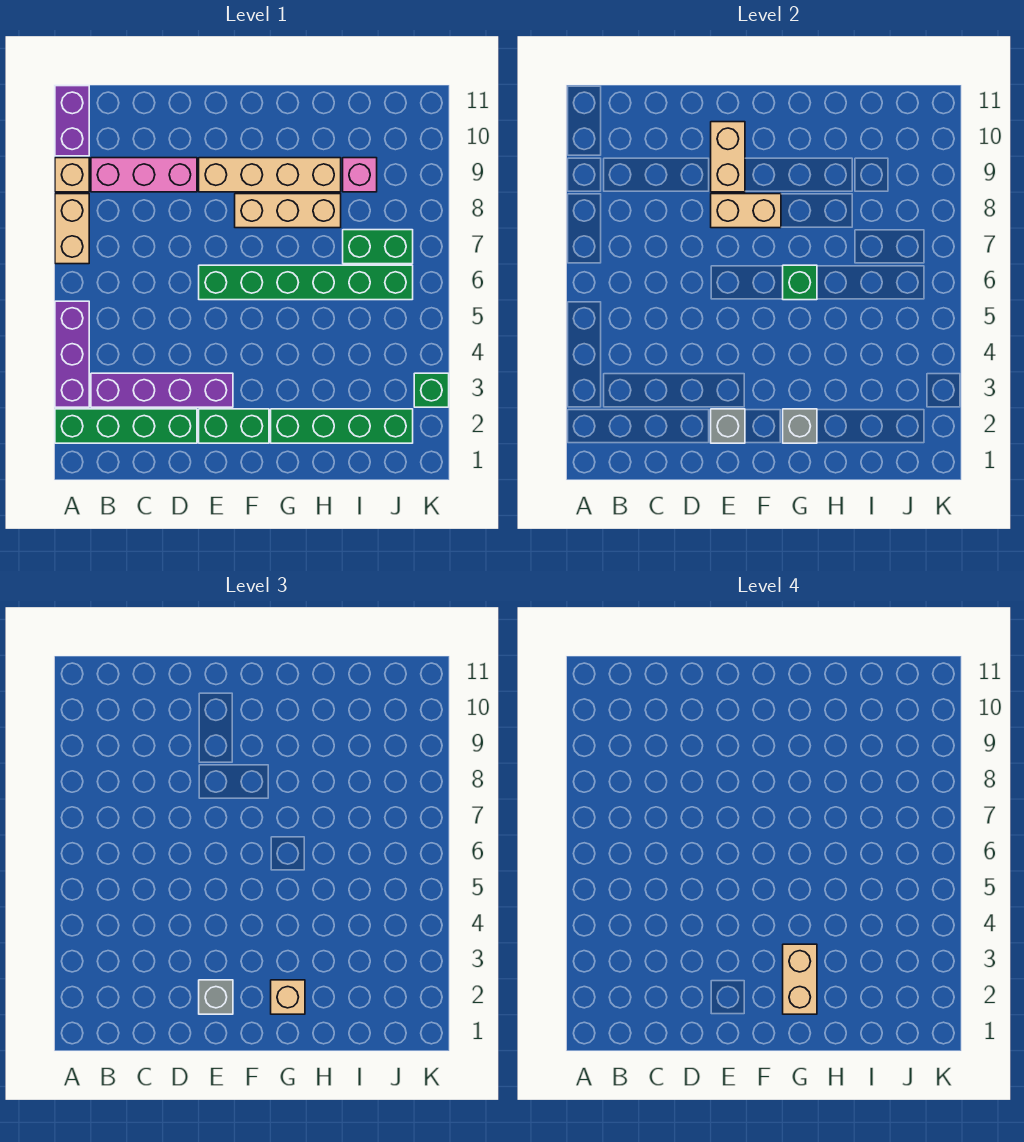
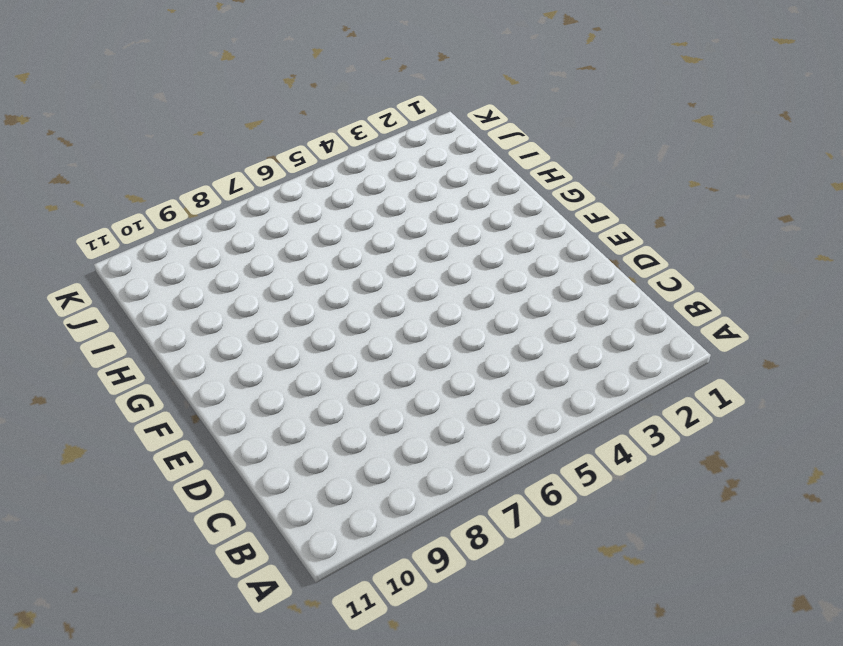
none -> green brick A2:D2 level 1
none -> purple brick A3:A5 level 1
none -> tan brick A7:A8 level 1

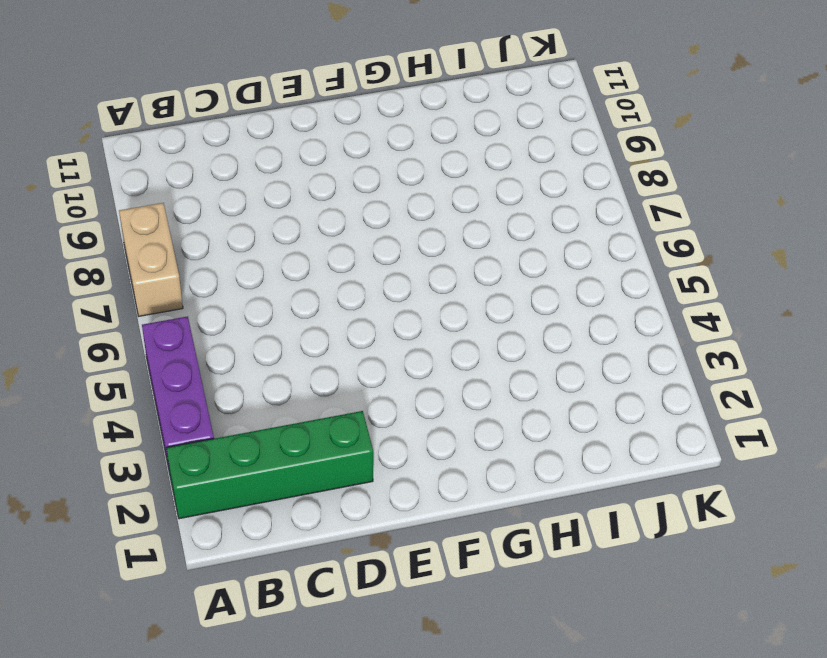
none -> tan brick A9 level 1
none -> purple brick A10:A11 level 1
none -> purple brick B3:E3 level 1

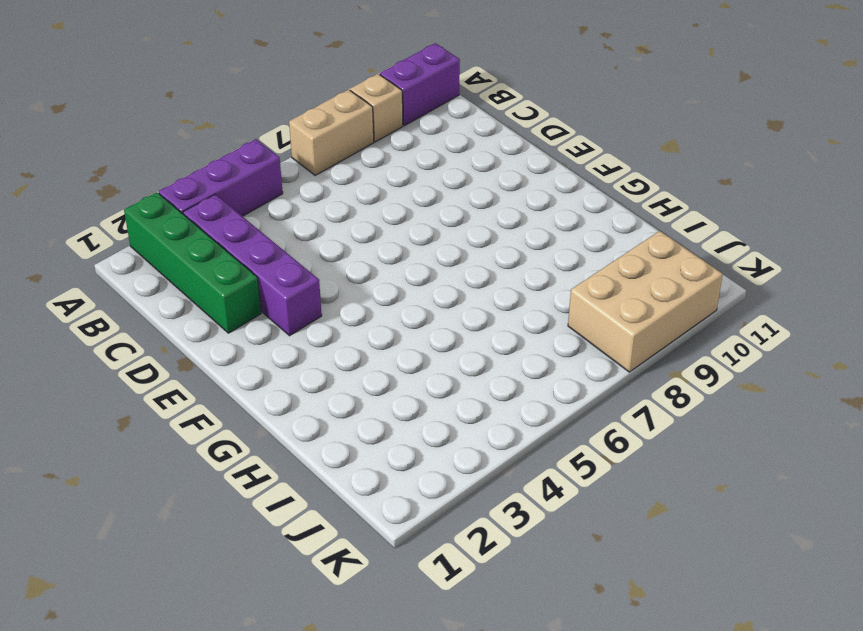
tan brick J8:K10 level 1 -> none
none -> pink brick B9:D9 level 1
none -> green brick E2:F2 level 1
none -> green brick E6:J6 level 1

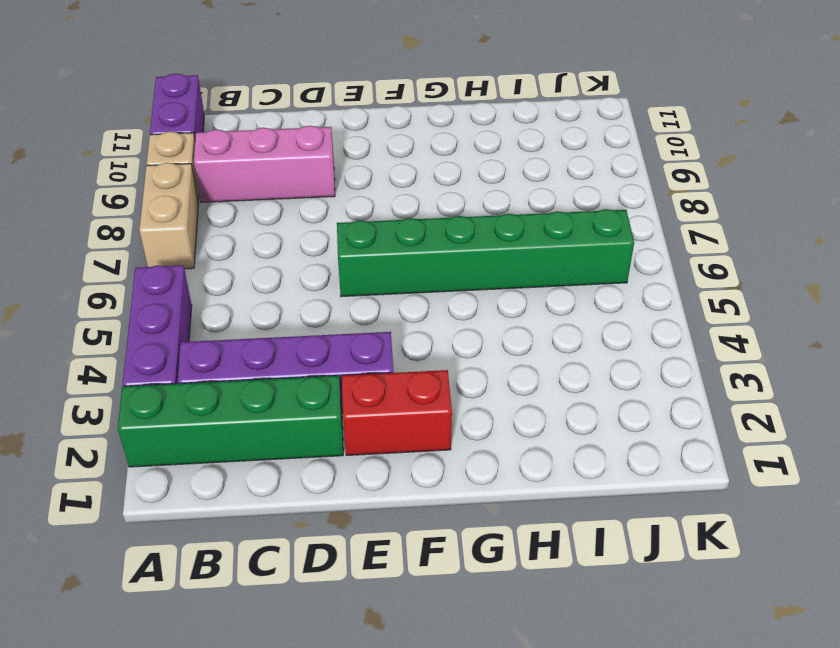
red brick E2:F2 level 1 -> green brick E2:F2 level 1
none -> tan brick E9:H9 level 1
none -> tan brick F8:H8 level 1
none -> green brick G2:J2 level 1

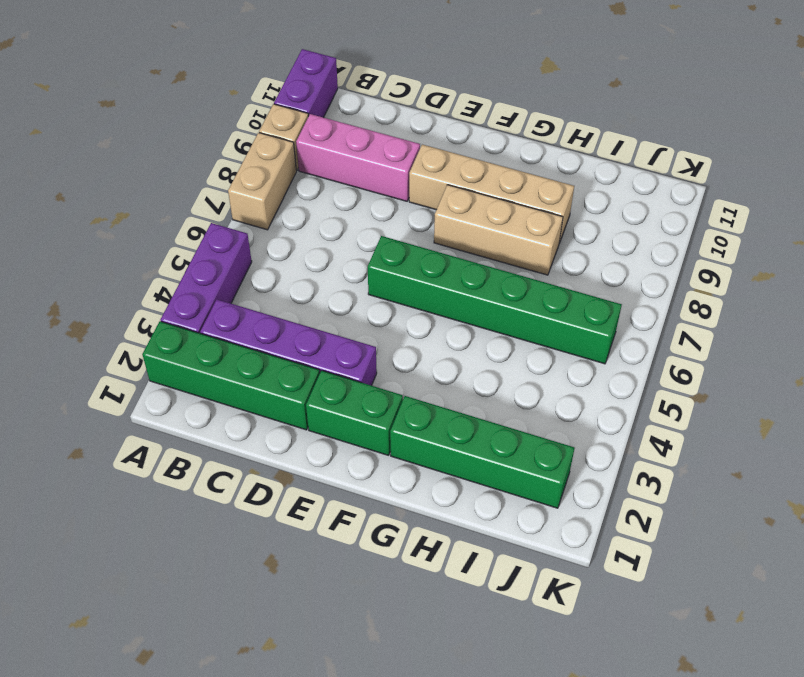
none -> green brick I7:J7 level 1
none -> pink brick I9 level 1
none -> green brick K3 level 1

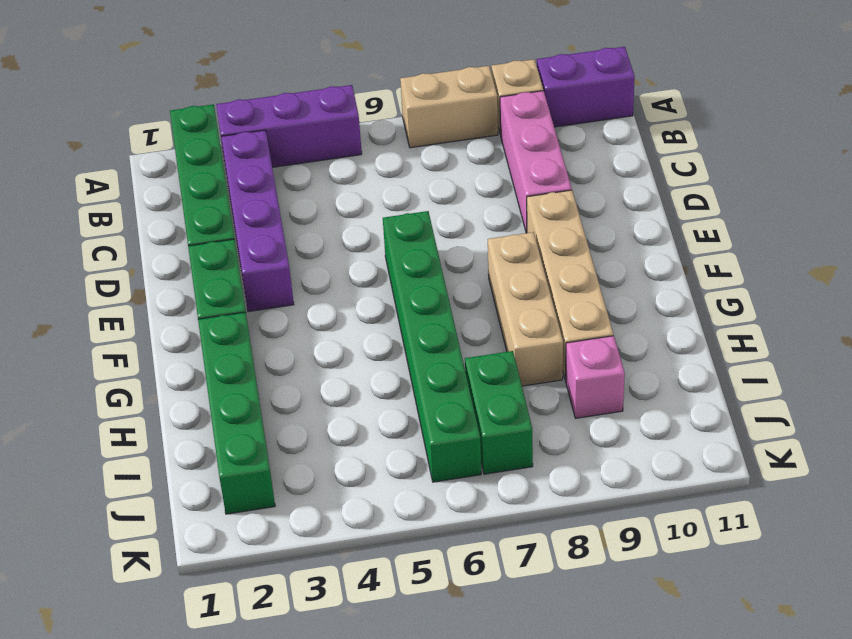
none -> green brick K3 level 1
none -> grey brick E2 level 2
none -> tan brick E8:F8 level 2

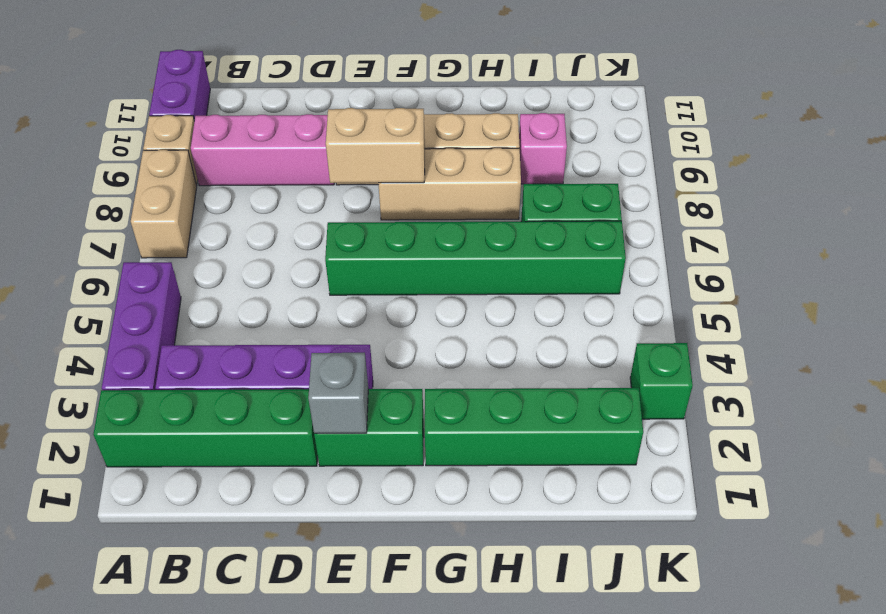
none -> tan brick E9:E10 level 2
none -> grey brick G2 level 2
none -> green brick G6 level 2

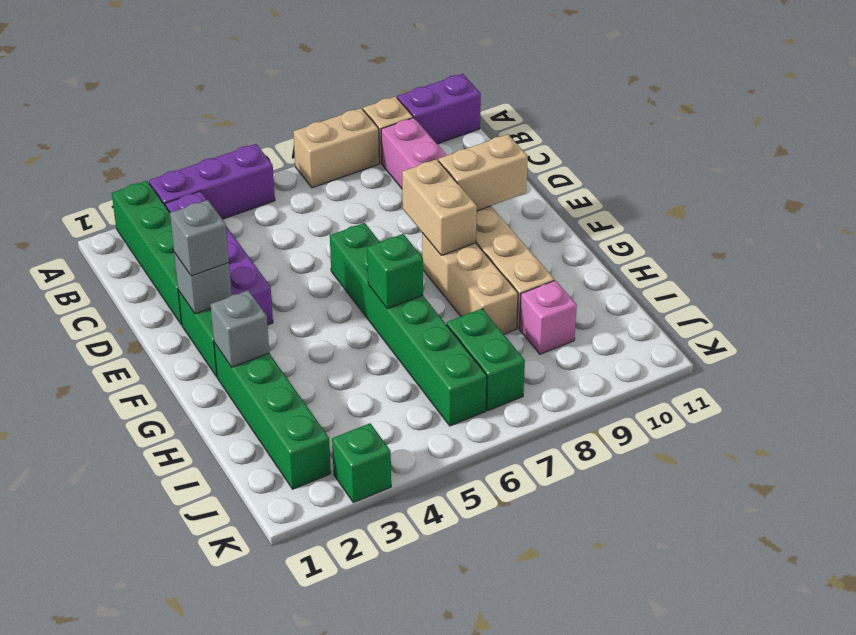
none -> tan brick G2 level 3
none -> tan brick G2:G3 level 4

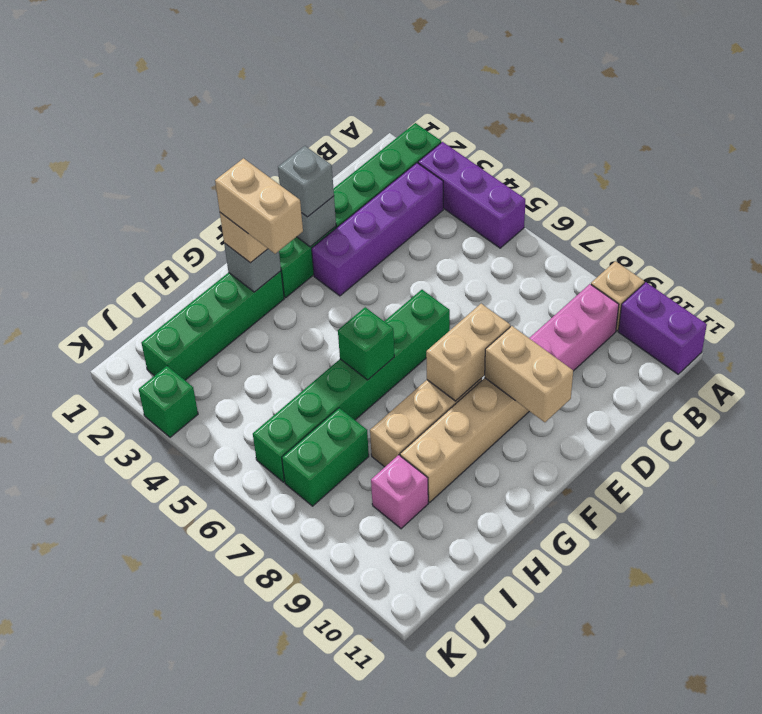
none -> tan brick A7:A8 level 1

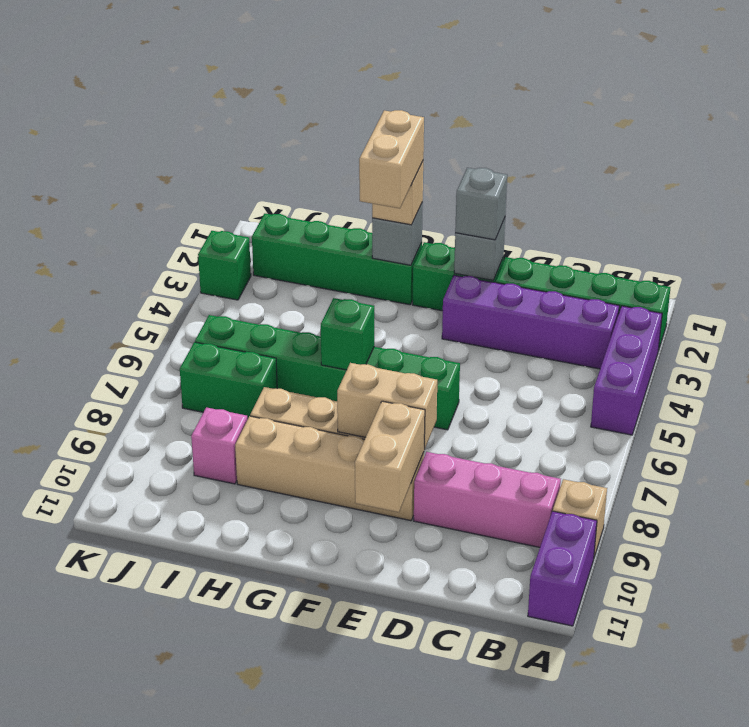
none -> tan brick A7:A8 level 1

